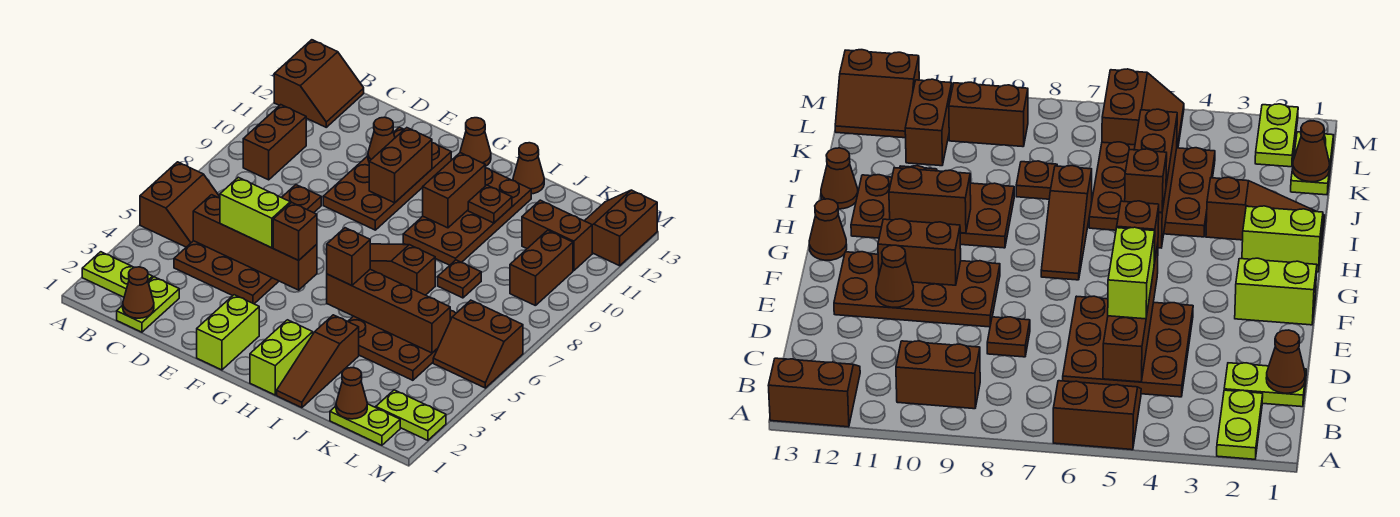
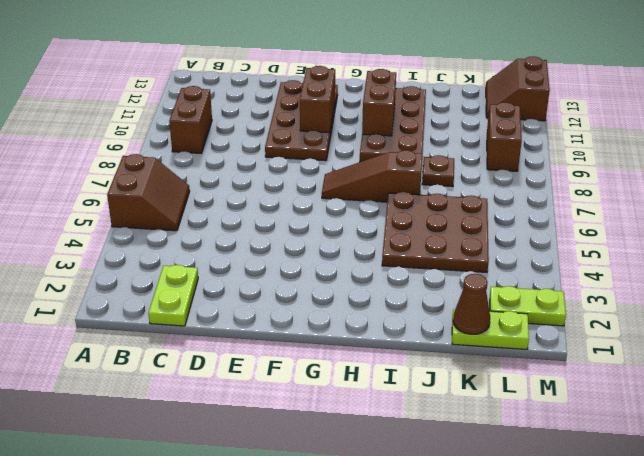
none -> lime plate A2:B2 level 1
none -> brown slope A12:B13 level 1 top A
none -> brown plate C4:E6 level 1
none -> brown plate D8 level 1

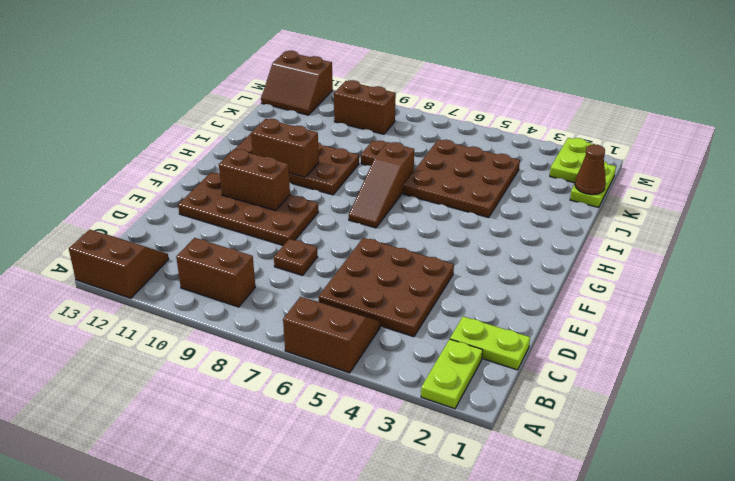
none -> lime brick F1:F2 level 1
none -> brown cone G13 level 1
none -> lime brick H1:H2 level 1
none -> brown slope I1:I3 level 1 top 3

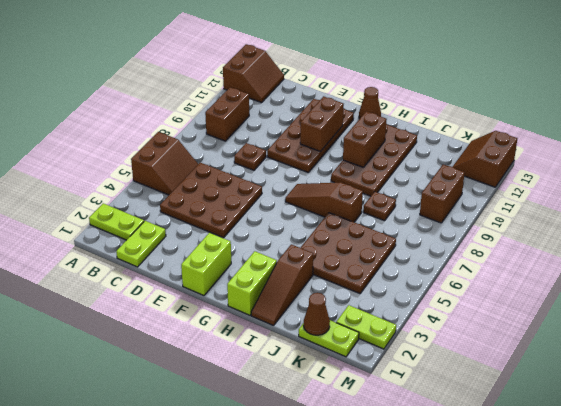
none -> brown cone I13 level 1
none -> brown brick K11:L11 level 1
none -> brown slope L5:M6 level 1 top 6
none -> brown cone C1 level 2

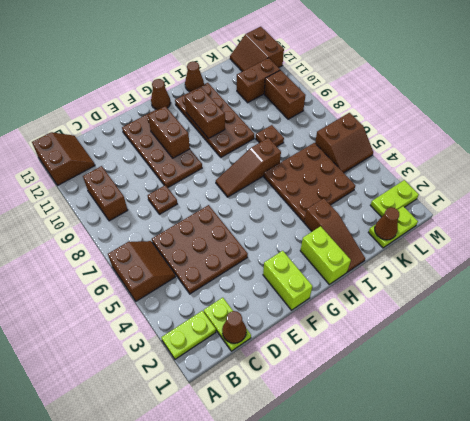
none -> brown brick C5:F5 level 2
none -> brown cone E11 level 2
none -> brown brick H5:K5 level 2
none -> brown plate I11 level 2

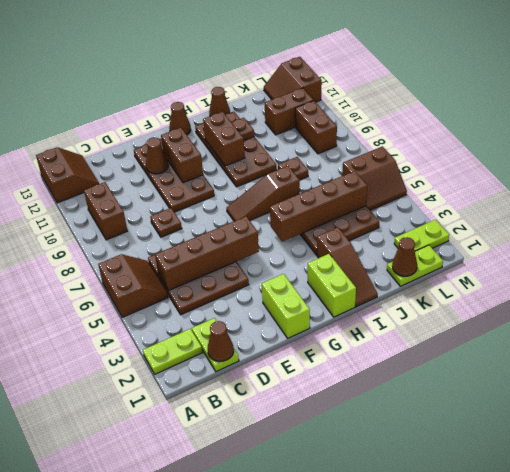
none -> lime brick D5:E5 level 3
none -> brown brick F5 level 3
none -> brown brick H5 level 3

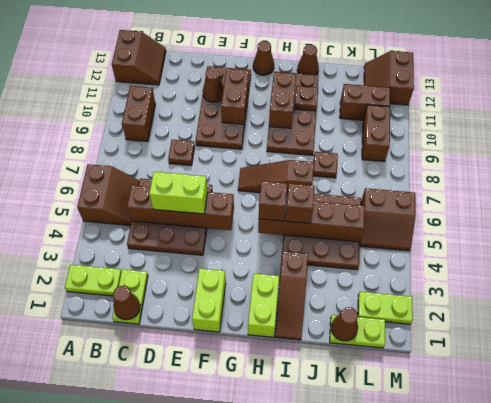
brown brick I5 level 3 -> brown brick F5 level 3

